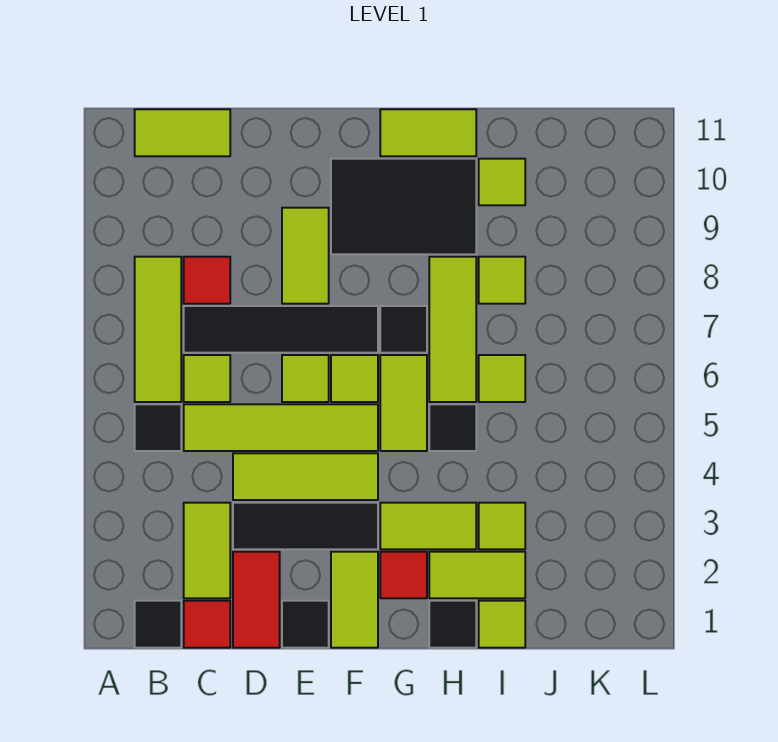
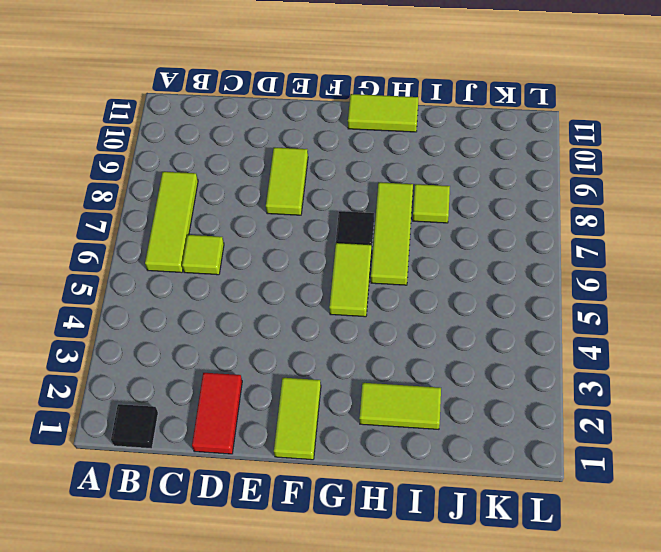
none -> black tile B5 level 1
none -> lime tile B11:C11 level 1
none -> red tile C1 level 1
none -> lime tile C2:C3 level 1

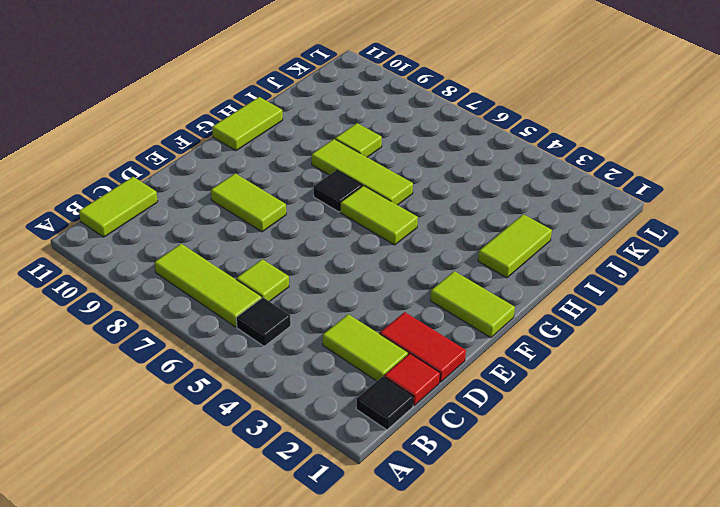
none -> lime tile C5:F5 level 1
none -> black tile C7:F7 level 1
none -> red tile C8 level 1
none -> black tile D3:F3 level 1

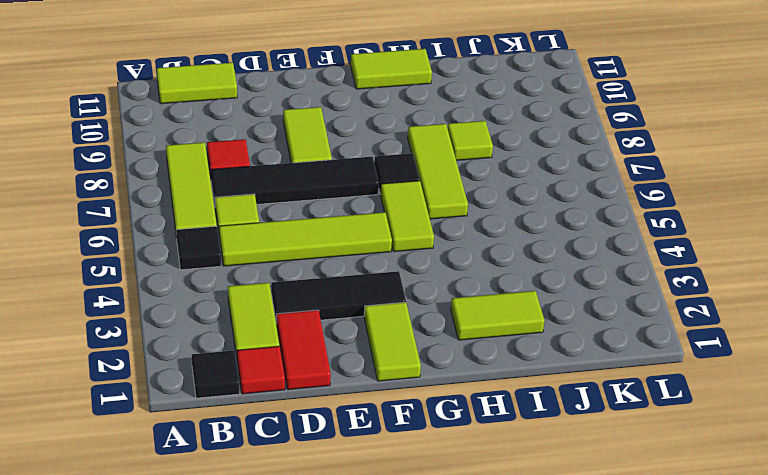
none -> lime tile D4:F4 level 1
none -> black tile E1 level 1
none -> lime tile E6 level 1
none -> lime tile F6 level 1

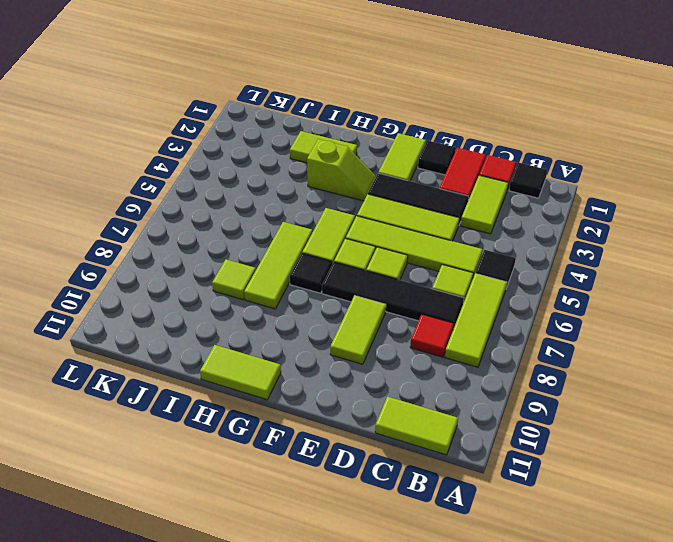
lime slope G3:H3 level 1 top H -> lime tile G3:H3 level 1
none -> black tile F9:H10 level 1
none -> red tile G2 level 1
none -> black tile H1 level 1
none -> black tile H5 level 1

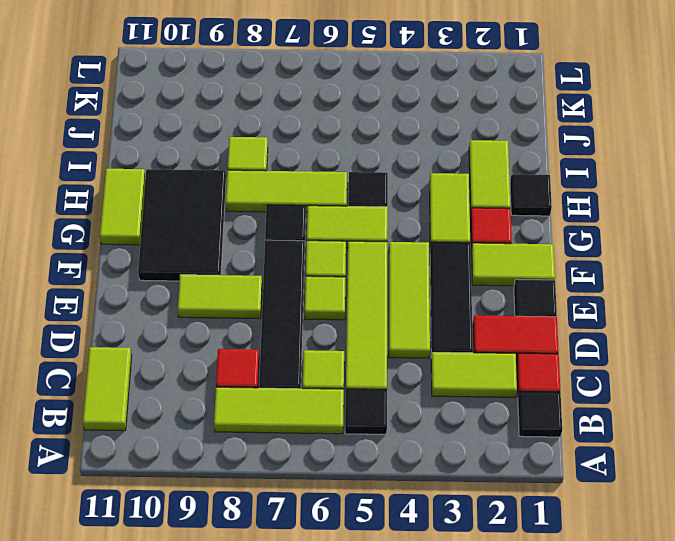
none -> lime tile I1 level 1
none -> lime tile I3 level 1
none -> lime tile I6 level 1
none -> lime tile I10 level 1

